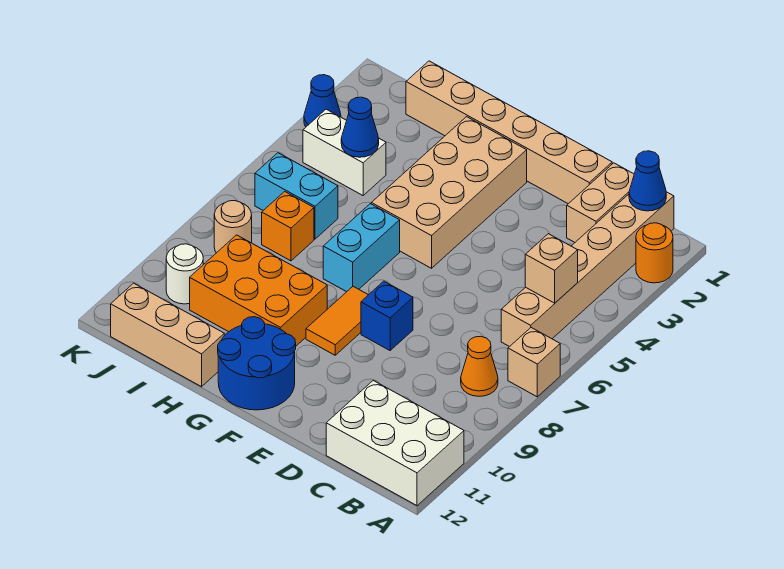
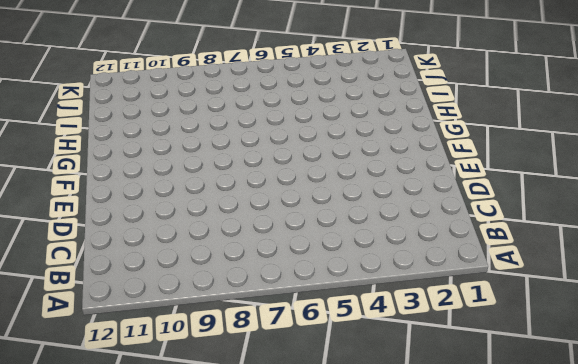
none -> orange round brick A2 level 1
none -> tan brick A7 level 1
none -> white brick A11:C12 level 1

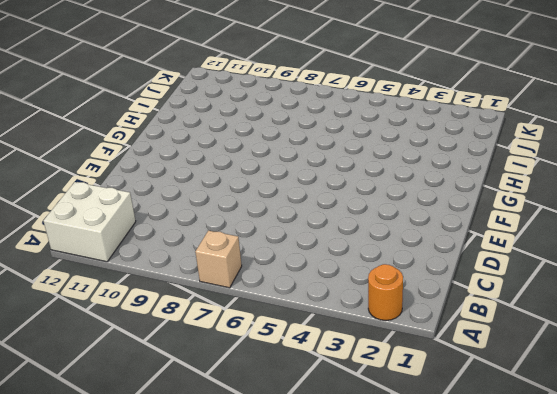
white brick A11:B12 level 1 -> white brick A11:C12 level 1
none -> tan brick B1:B6 level 1
none -> orange cone B8 level 1
none -> tan brick C1:C2 level 1

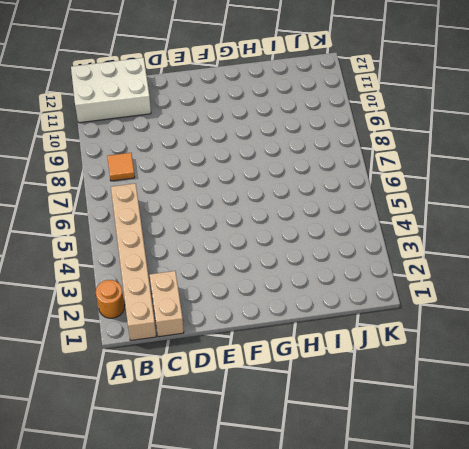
orange tile B8 level 1 -> orange cone B8 level 1
none -> tan brick A7 level 1
none -> tan brick D1:I1 level 1
none -> blue brick E8 level 1

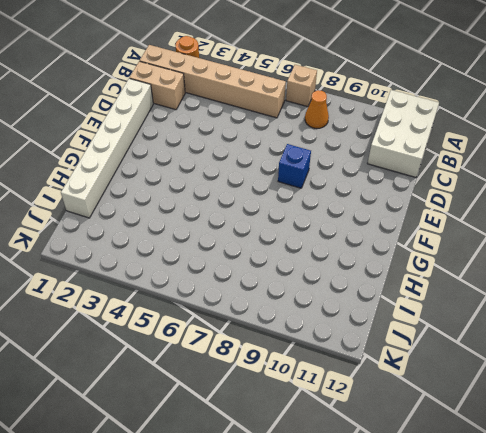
white brick D1:I1 level 1 -> tan brick D1:I1 level 1
none -> tan brick F2:G5 level 1
none -> orange tile F8:F9 level 1
none -> blue round brick F11:G12 level 1

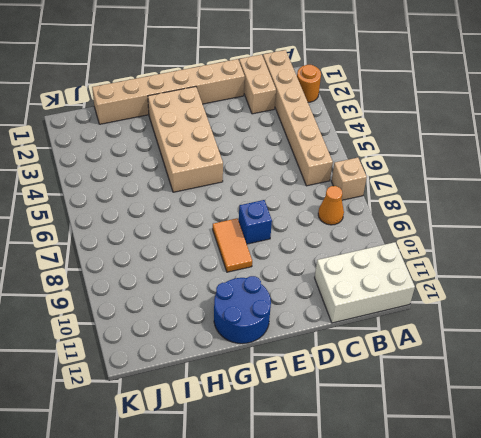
none -> cyan brick G6:G7 level 1
none -> orange brick G9:I10 level 1
none -> tan brick H12:J12 level 1

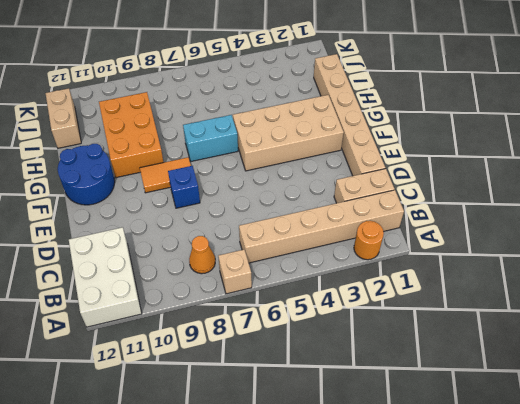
tan brick I12:J12 level 1 -> tan brick H12:J12 level 1
none -> white brick I4:J4 level 1
none -> cyan brick I6:J6 level 1
none -> orange brick I7 level 1

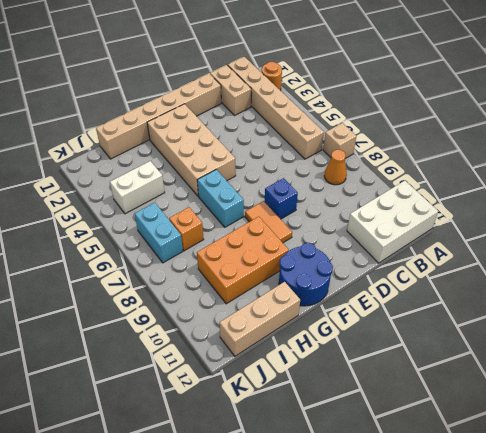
cyan brick J6:J7 level 1 -> cyan brick I6:J6 level 1
none -> tan round brick J8 level 1
none -> white round brick J10 level 1
none -> blue cone K3 level 1

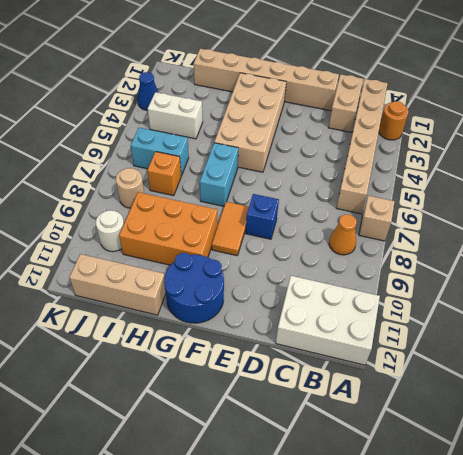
none -> blue cone B1 level 2
none -> tan brick B5 level 2
none -> blue cone I4 level 2

